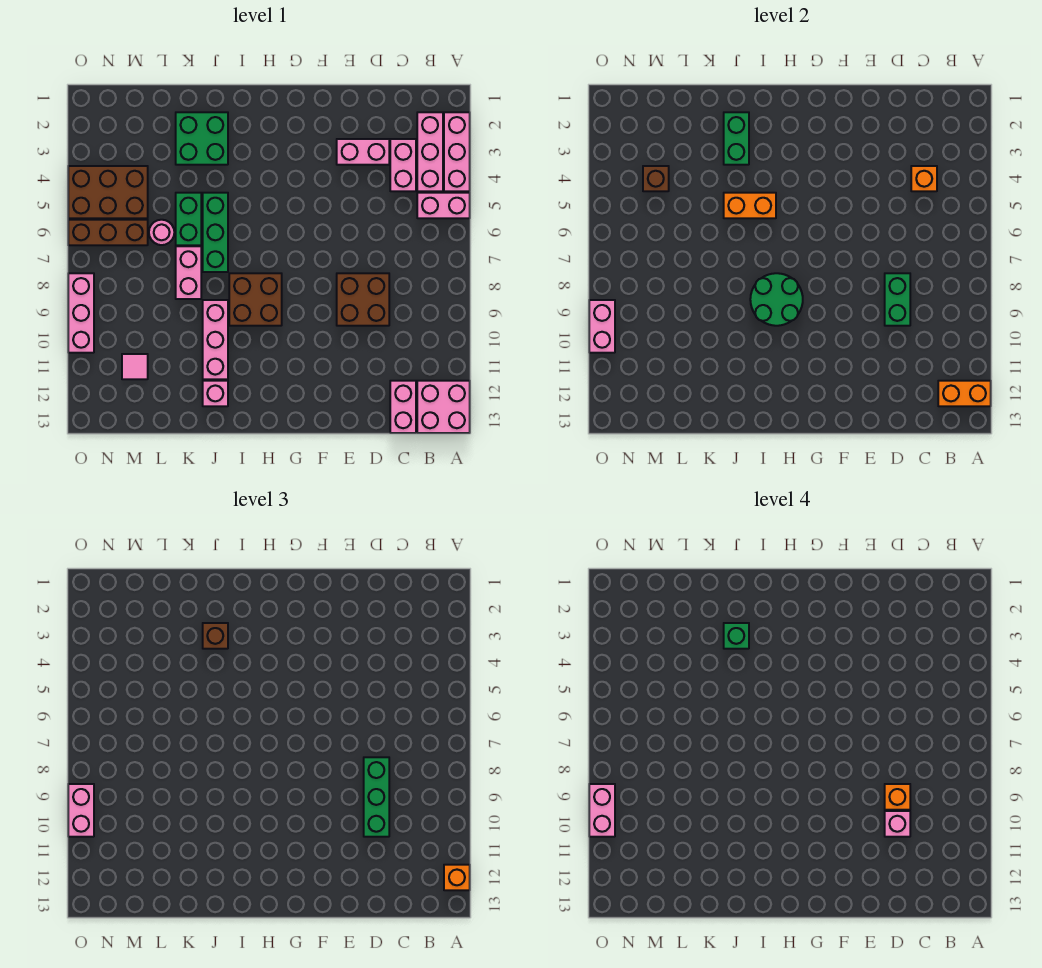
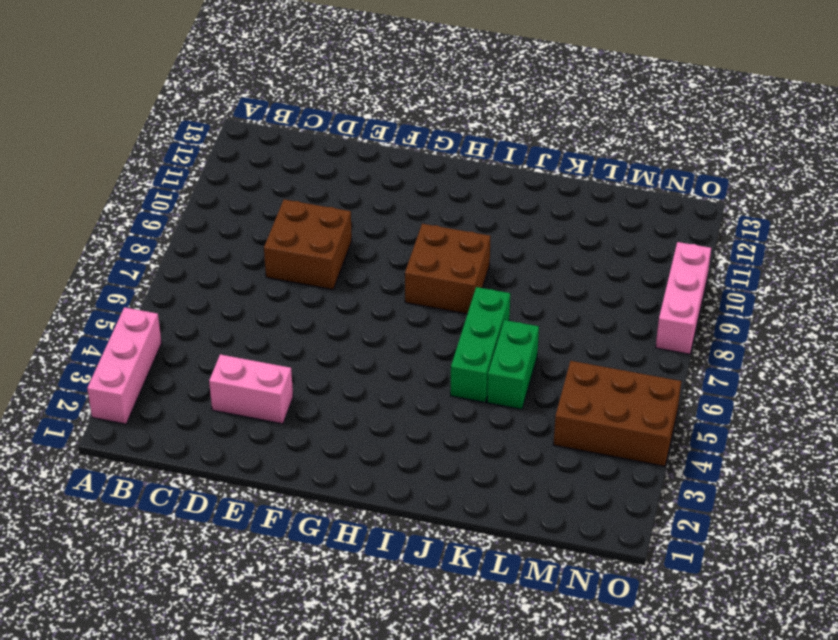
none -> pink brick A5:B5 level 1
none -> pink brick A12:B13 level 1
none -> pink brick B2:B4 level 1
none -> pink brick C3:C4 level 1

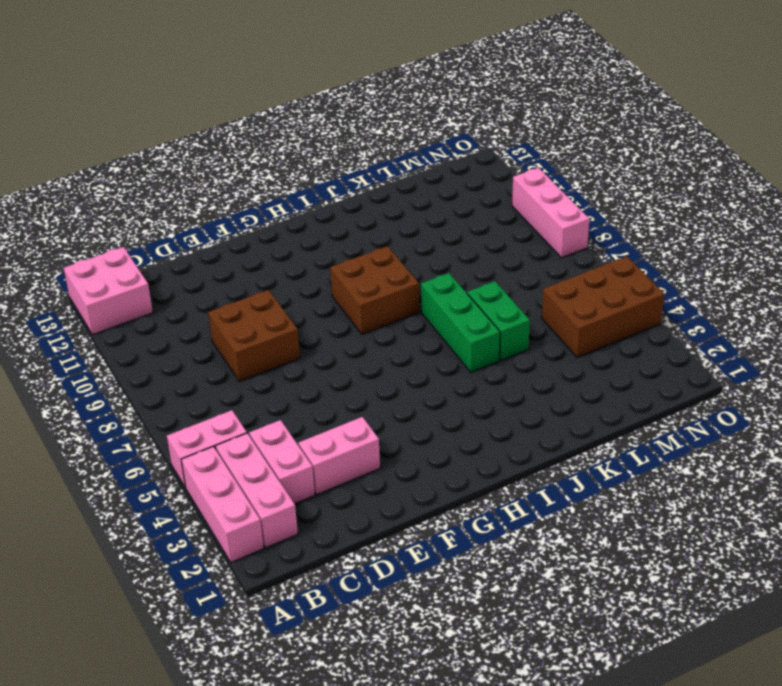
none -> pink brick C12:C13 level 1
none -> green brick J2:K3 level 1
none -> pink brick J9:J11 level 1
none -> pink brick J12 level 1

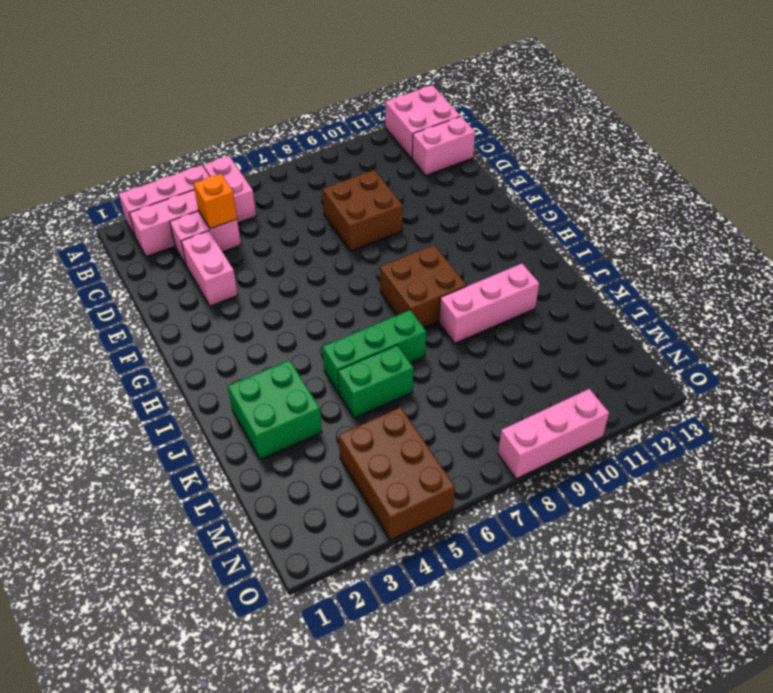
none -> pink brick J12 level 1
none -> pink brick K7:K8 level 1
none -> pink round brick L6 level 1
none -> brown brick M6:O6 level 1

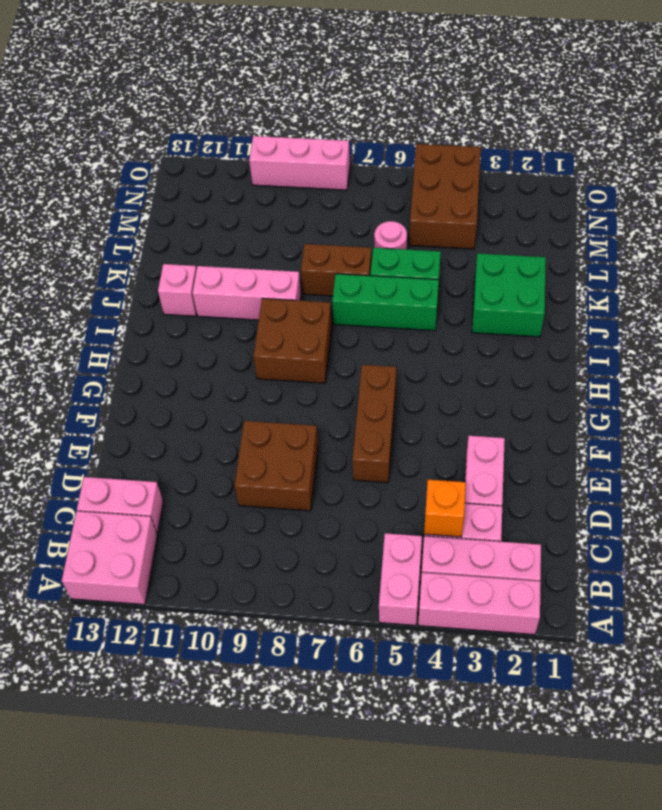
brown brick E6:G6 level 1 -> brown brick M6:O6 level 1
brown brick K7:K8 level 1 -> pink brick K7:K8 level 1
none -> pink tile M11 level 1
none -> orange brick A12:B12 level 2
none -> green brick D8:D9 level 2
none -> green round brick H8:I9 level 2

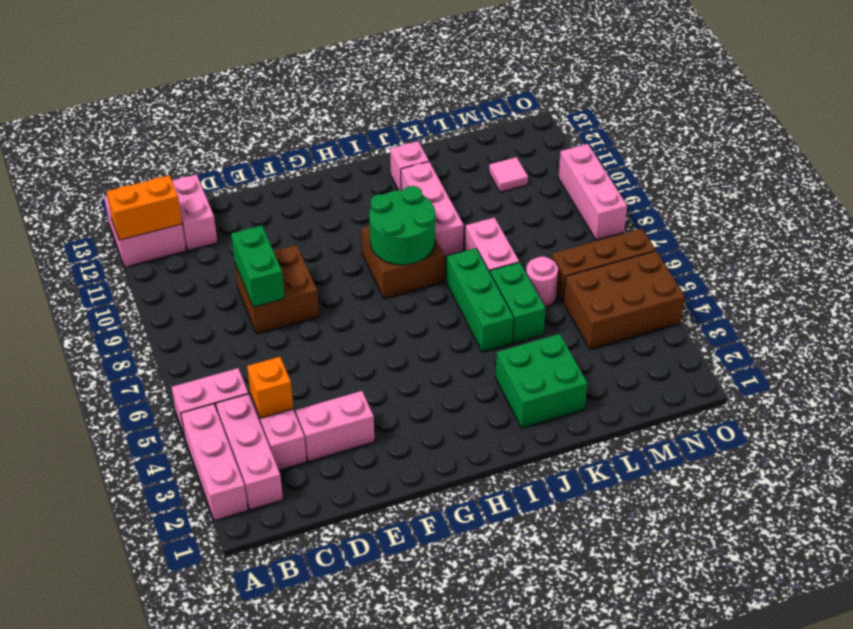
none -> orange brick I5:J5 level 2
none -> green brick J2:J3 level 2
none -> brown brick M4 level 2
none -> pink brick O9:O10 level 2

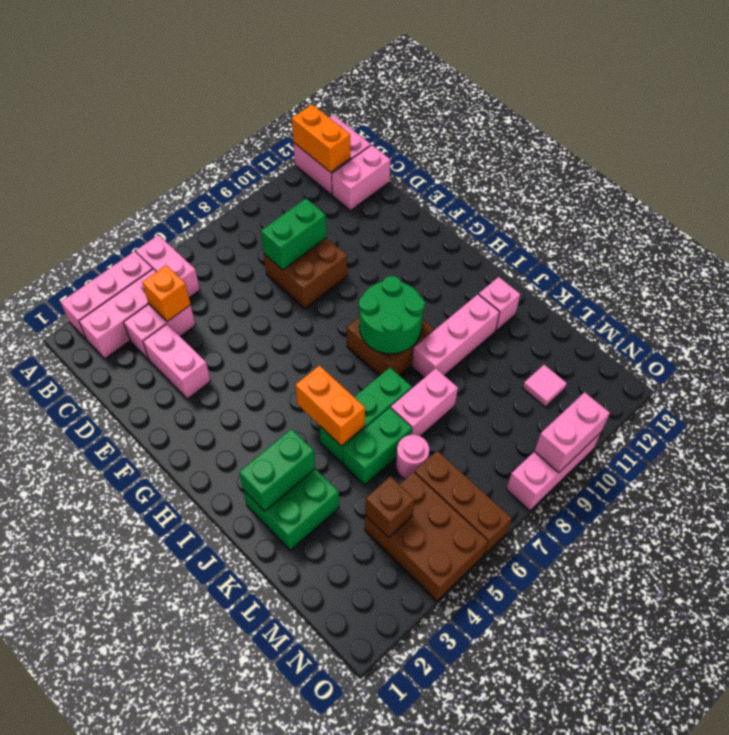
none -> orange brick A12 level 3
none -> green brick D8:D10 level 3
none -> brown brick J3 level 3
none -> pink brick O9:O10 level 3

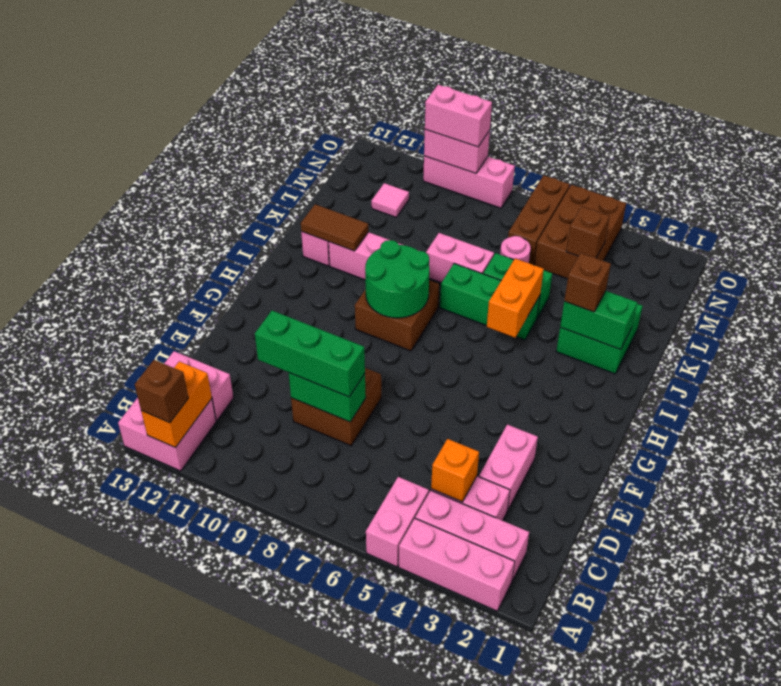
brown brick A12 level 3 -> orange brick A12 level 3
brown tile J11:J12 level 2 -> none
none -> orange brick D9 level 4
none -> pink brick D10 level 4
none -> green brick J3 level 4
none -> pink brick O9:O10 level 4

